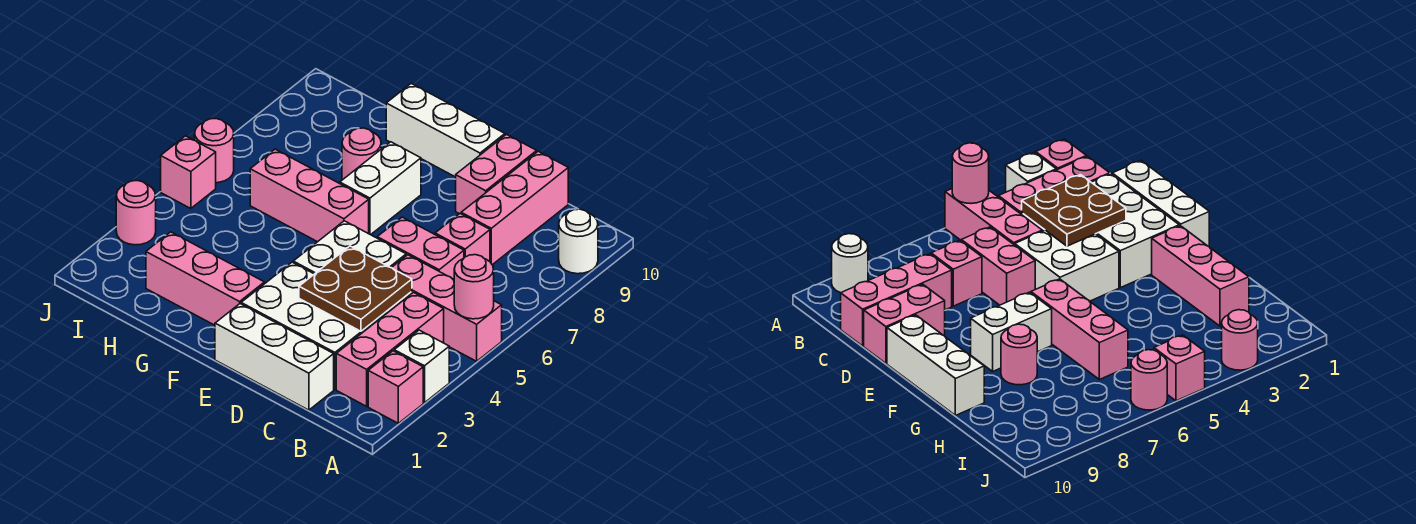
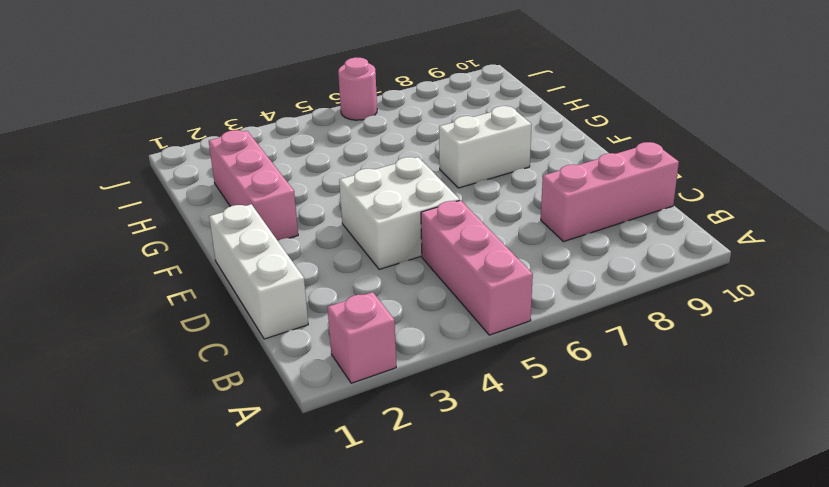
none -> white brick A3 level 1
none -> white round brick A9 level 1
none -> pink brick B2:B4 level 1

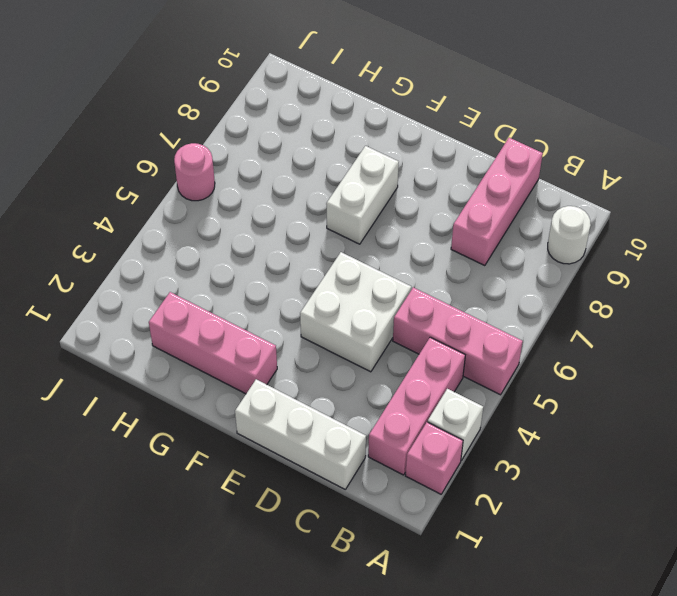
none -> white brick C2:E3 level 1
none -> pink brick C6:D6 level 1
none -> pink brick C7 level 1

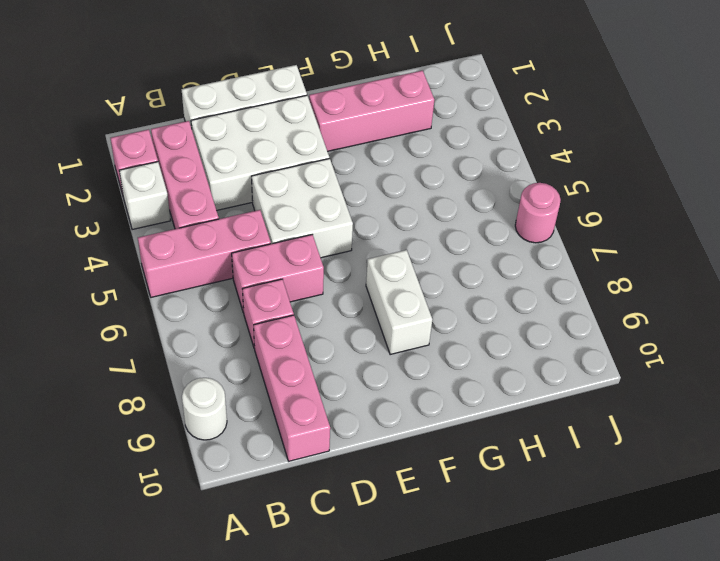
none -> pink brick D9:D10 level 1
none -> white brick E10:G10 level 1
none -> pink brick F6:H6 level 1

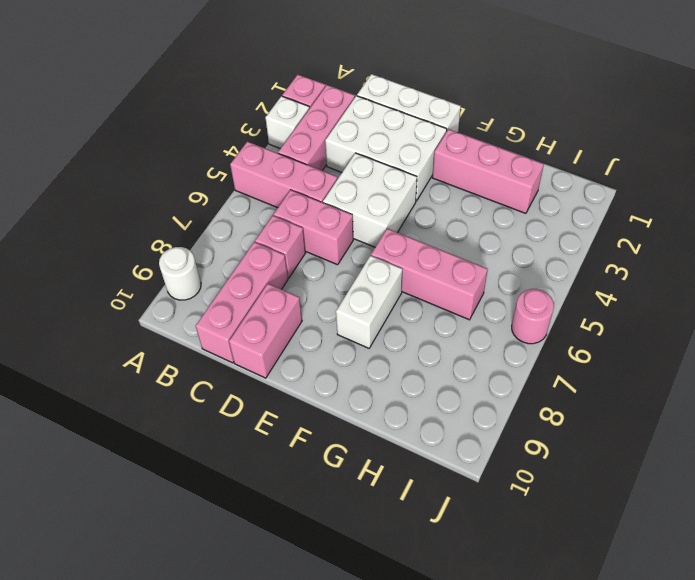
none -> white brick E10:G10 level 1
none -> pink round brick G8 level 1
none -> pink round brick J3 level 1

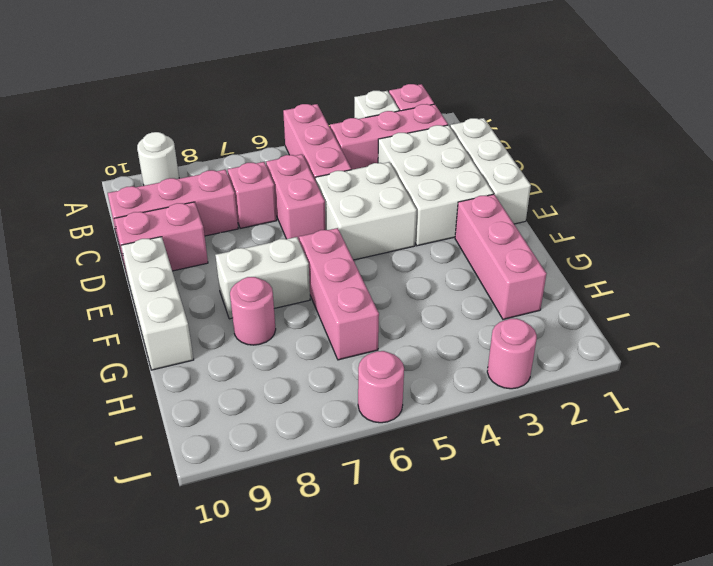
none -> pink brick J5 level 1
none -> pink round brick A5 level 2
none -> brown plate C3:D4 level 2

